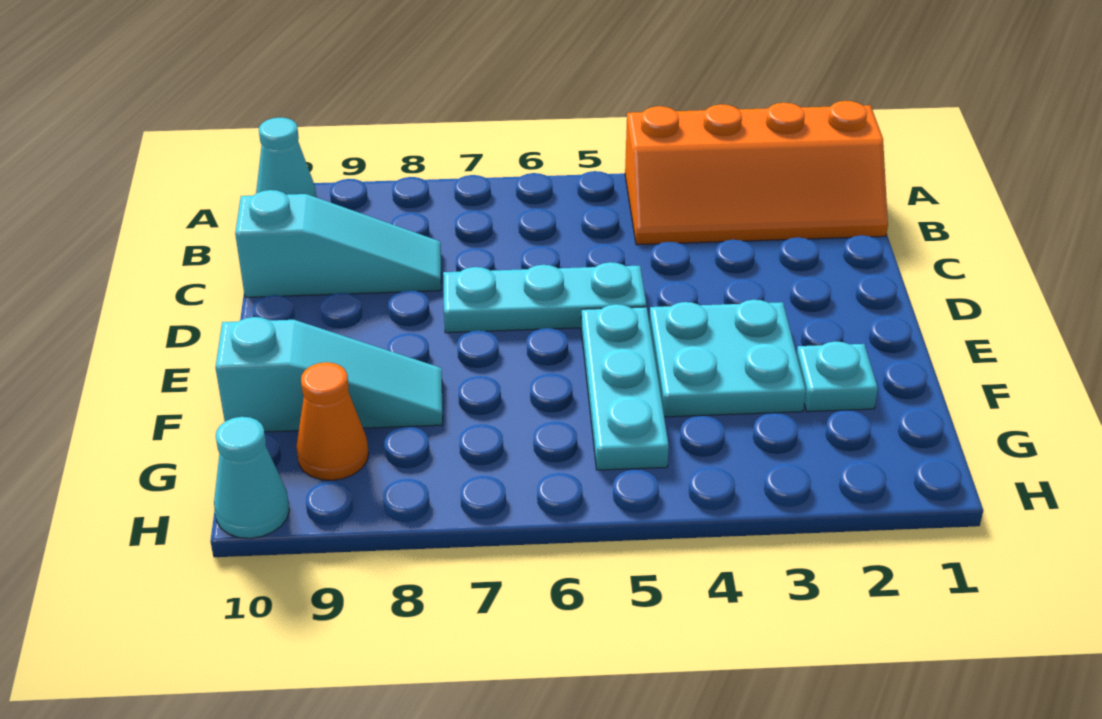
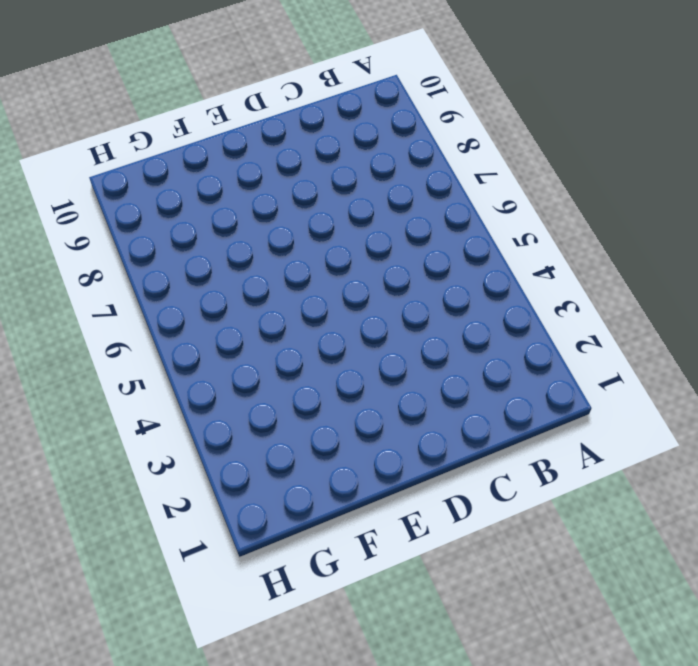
none -> orange slope A1:B4 level 1 top A
none -> cyan cone A10 level 1

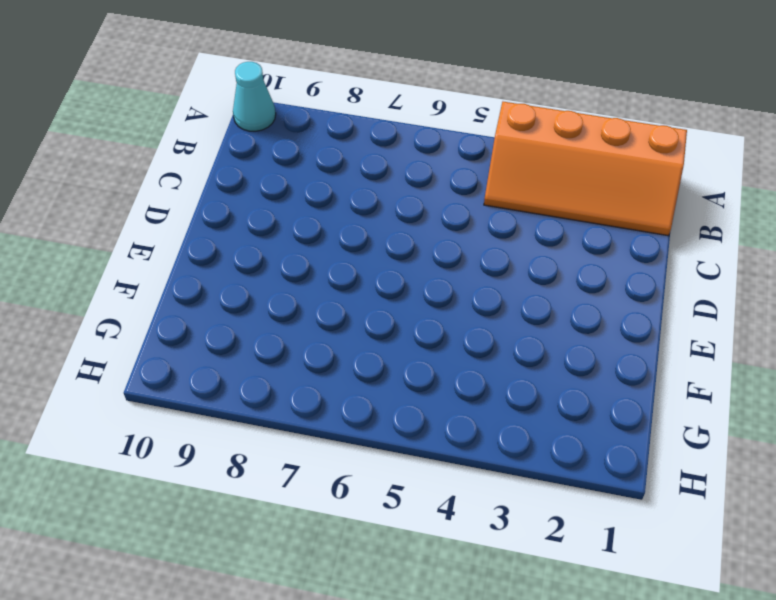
none -> cyan slope C8:C10 level 1 top 10
none -> cyan plate D5:D7 level 1

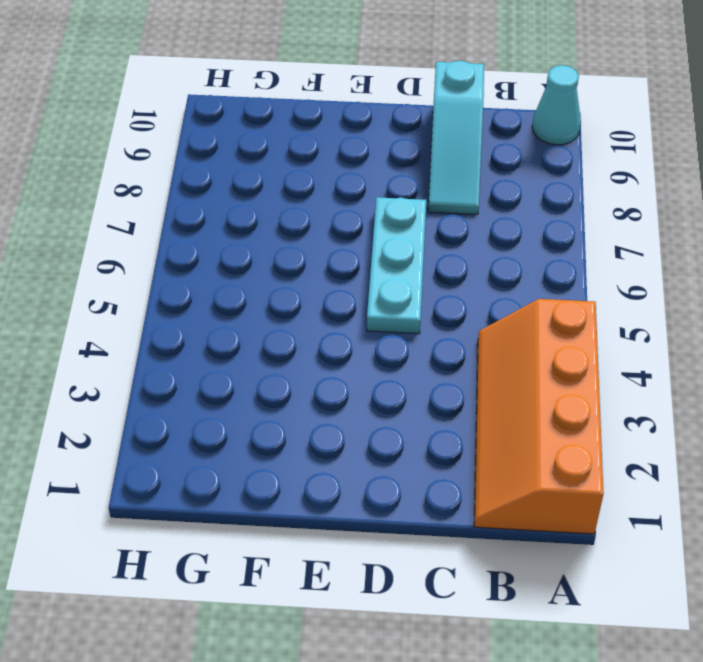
none -> cyan plate E3:F4 level 1
none -> cyan plate E5:G5 level 1

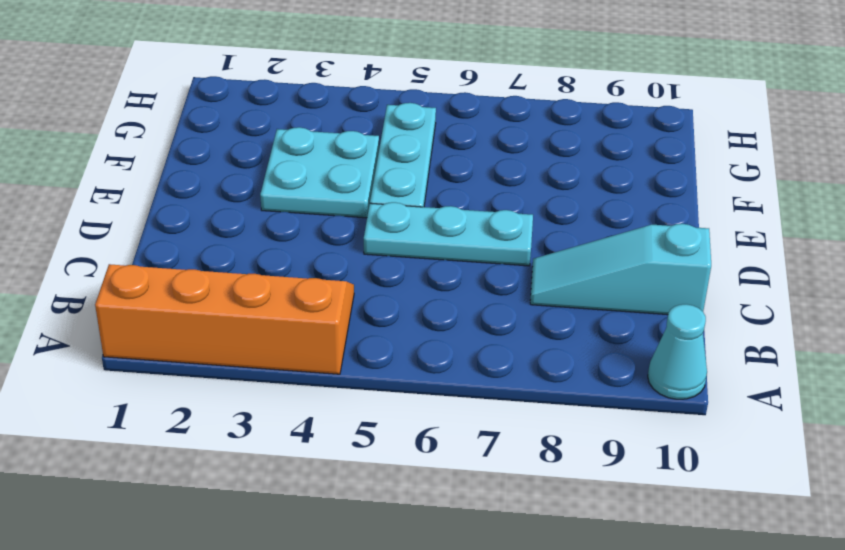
none -> cyan plate F2 level 1
none -> cyan slope F8:F10 level 1 top 10

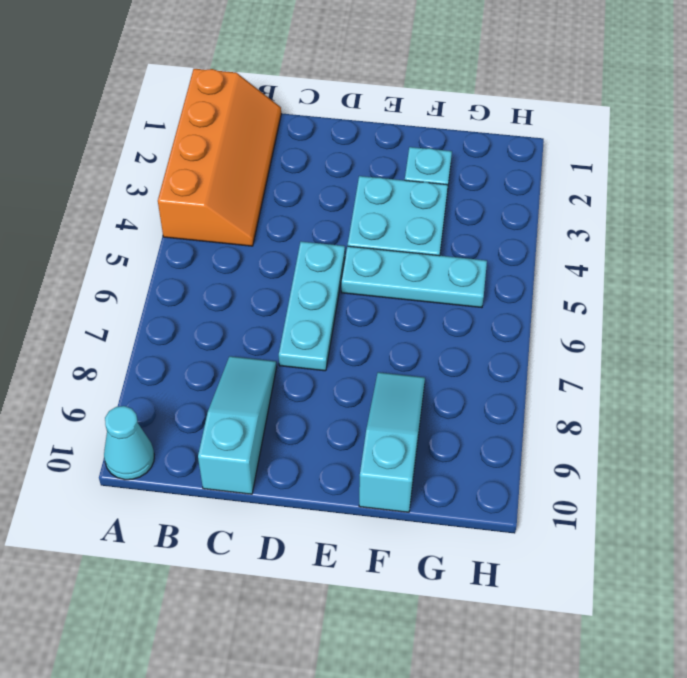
none -> orange cone G9 level 1
none -> cyan cone H10 level 1

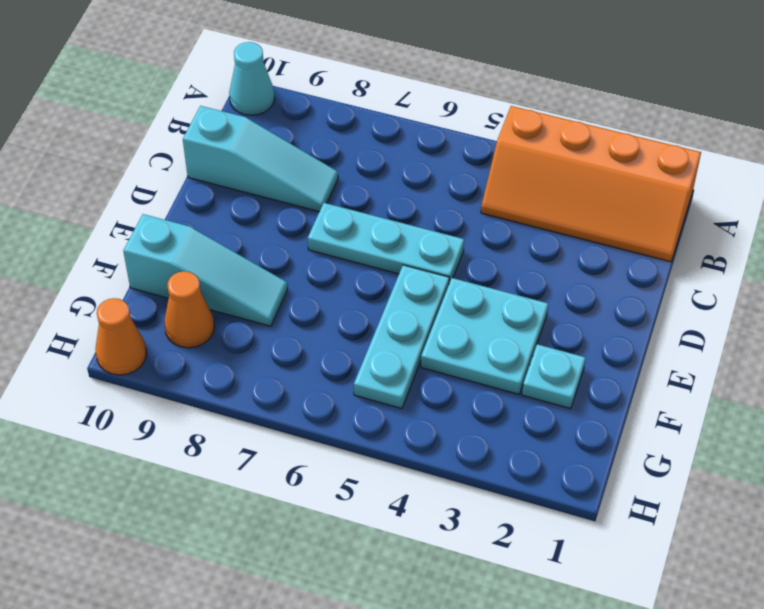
orange cone H10 level 1 -> cyan cone H10 level 1

